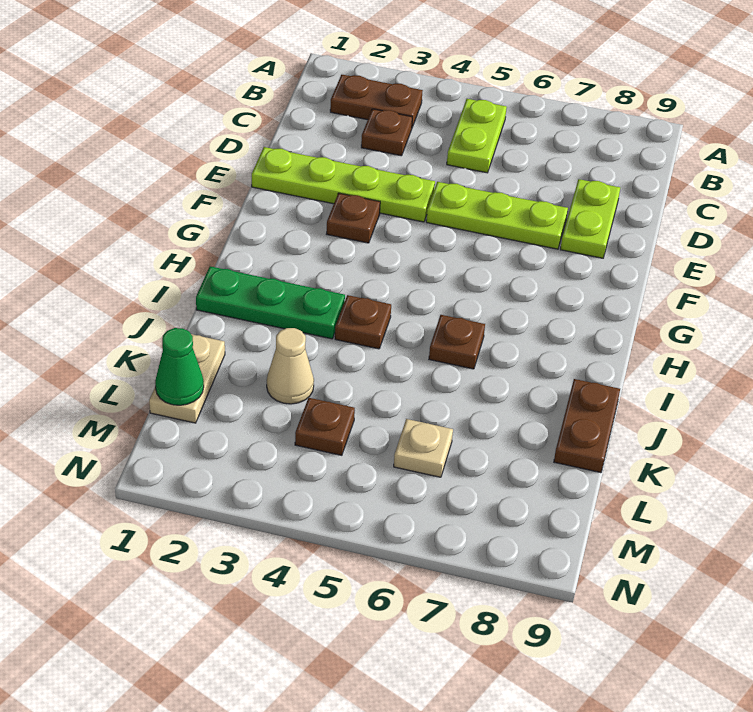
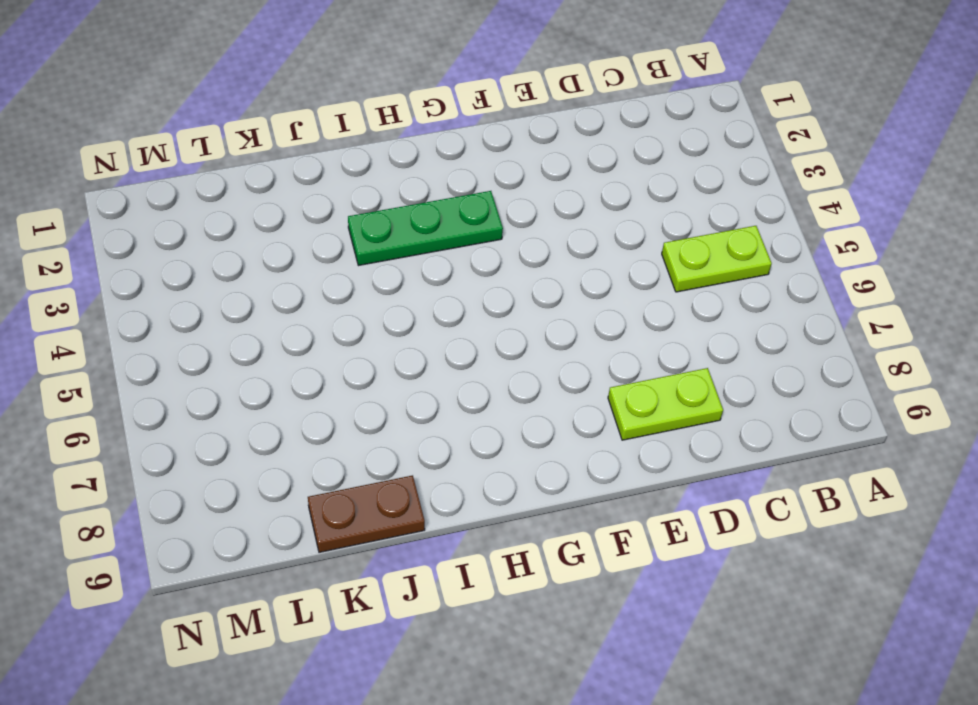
green plate G3:I3 level 1 -> green plate I1:I3 level 1
none -> brown plate B2:B3 level 1
none -> brown plate C3 level 1
none -> lime plate E1:E4 level 1

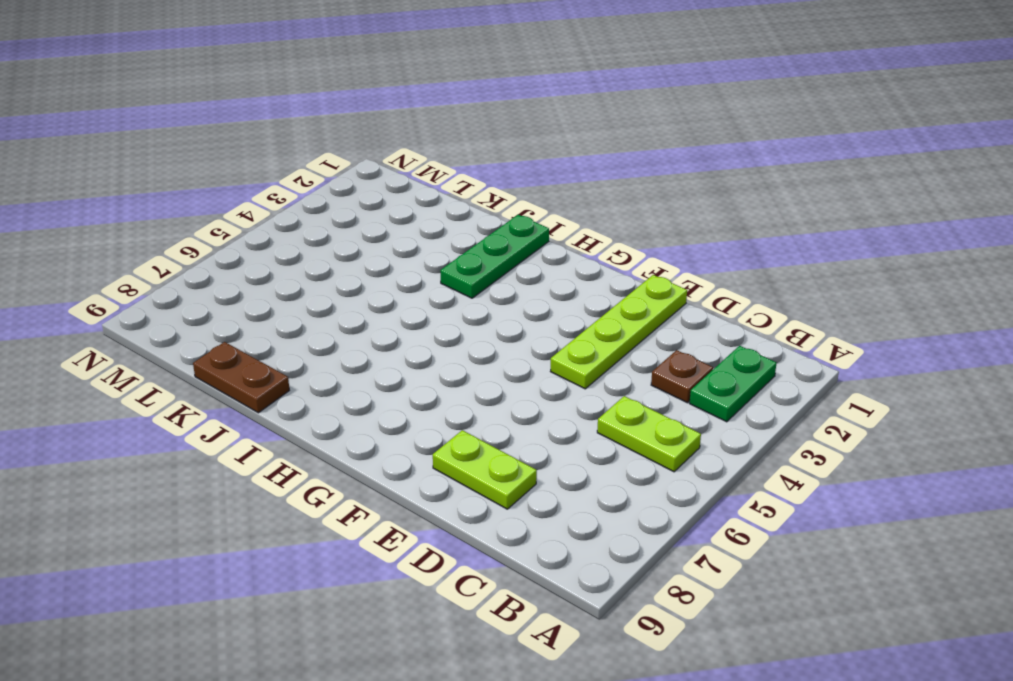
green plate B2:B3 level 1 -> brown plate B2:B3 level 1
none -> lime plate E5:E7 level 1
none -> brown plate F3 level 1
none -> brown plate I4 level 1

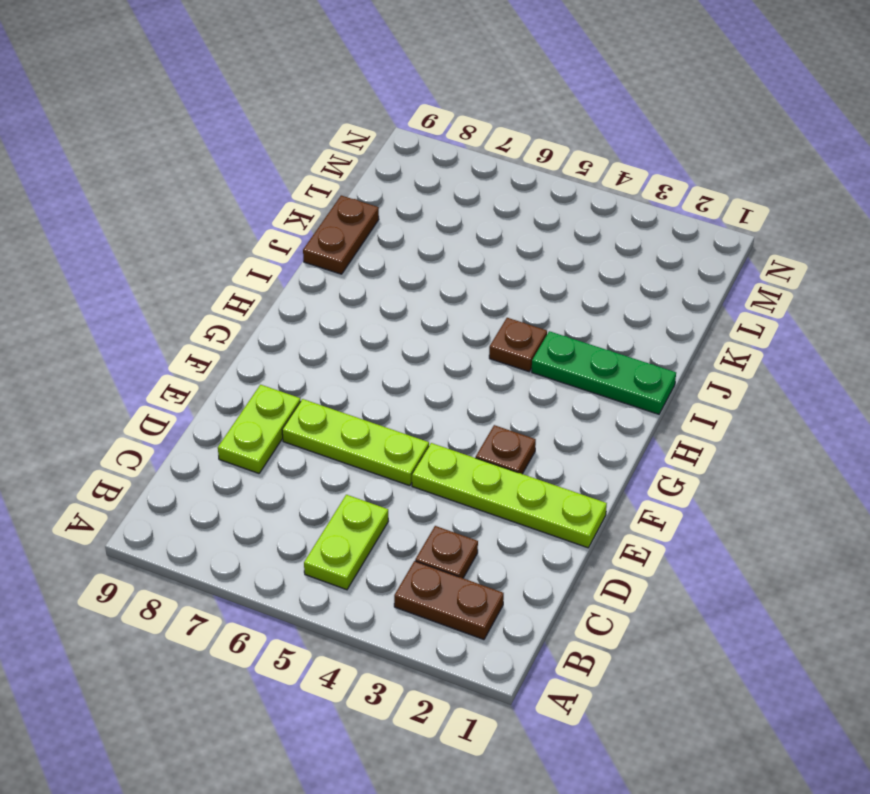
none -> brown plate I6 level 1
none -> tan plate K1:L1 level 1
none -> tan cone K3 level 1

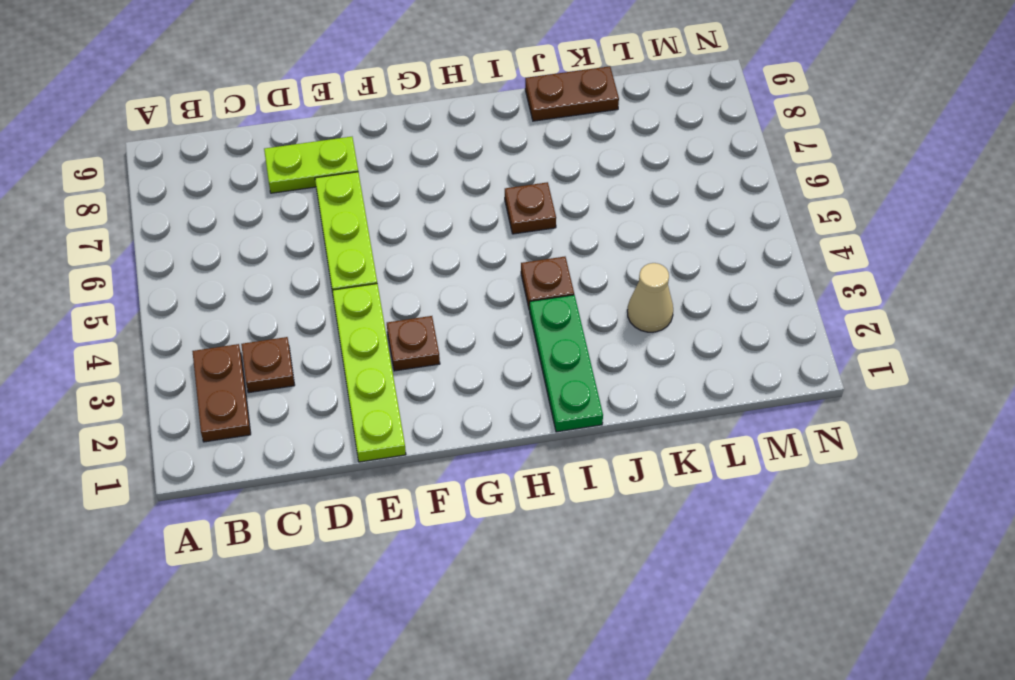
none -> lime plate B5:C5 level 1
none -> tan plate K1:L1 level 1
none -> brown plate L4 level 1

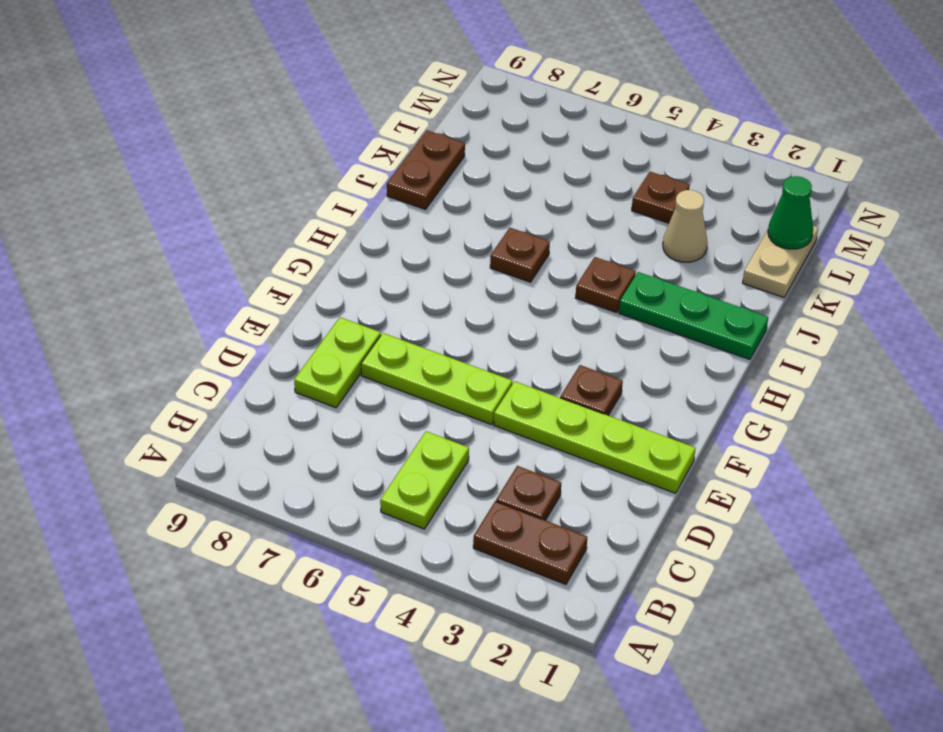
none -> tan plate L6 level 1

